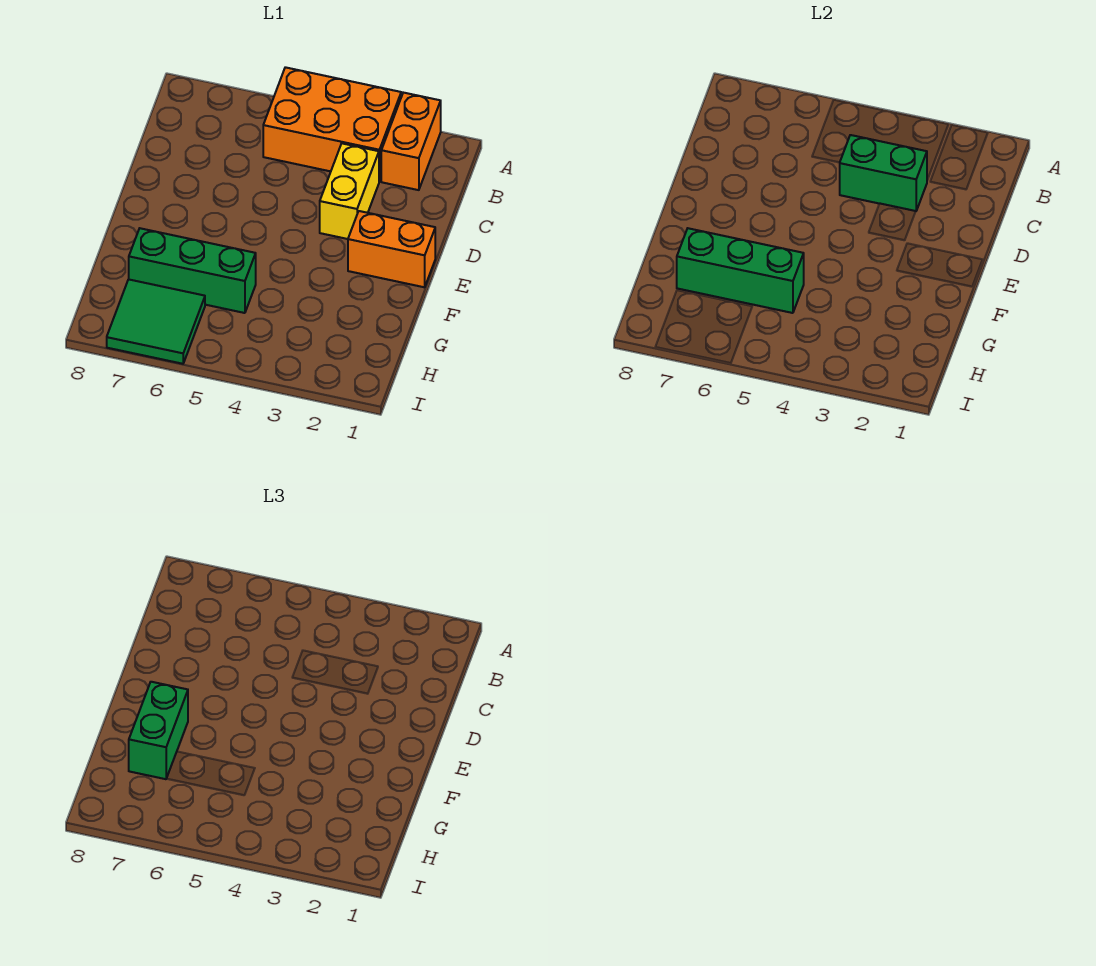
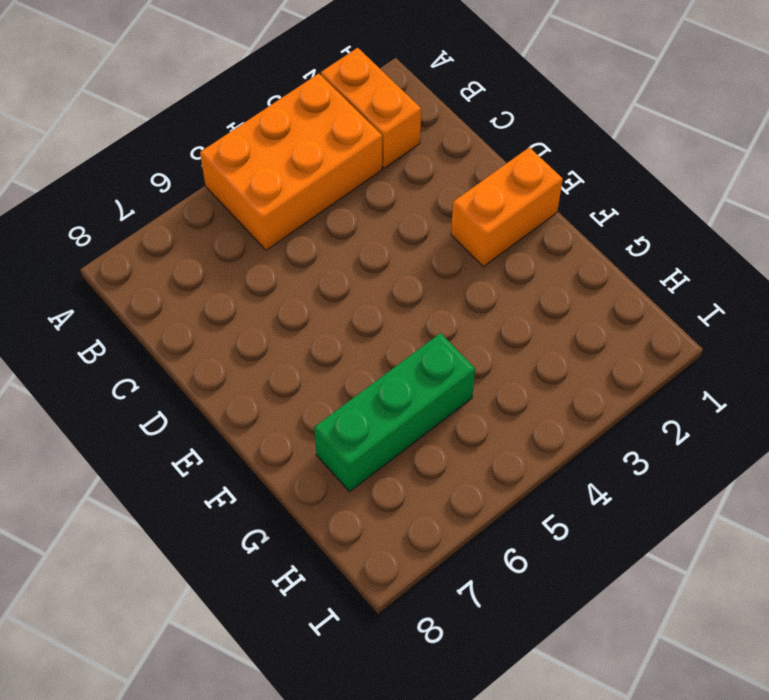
none -> yellow brick C3:D3 level 1
none -> green tile H6:I7 level 1

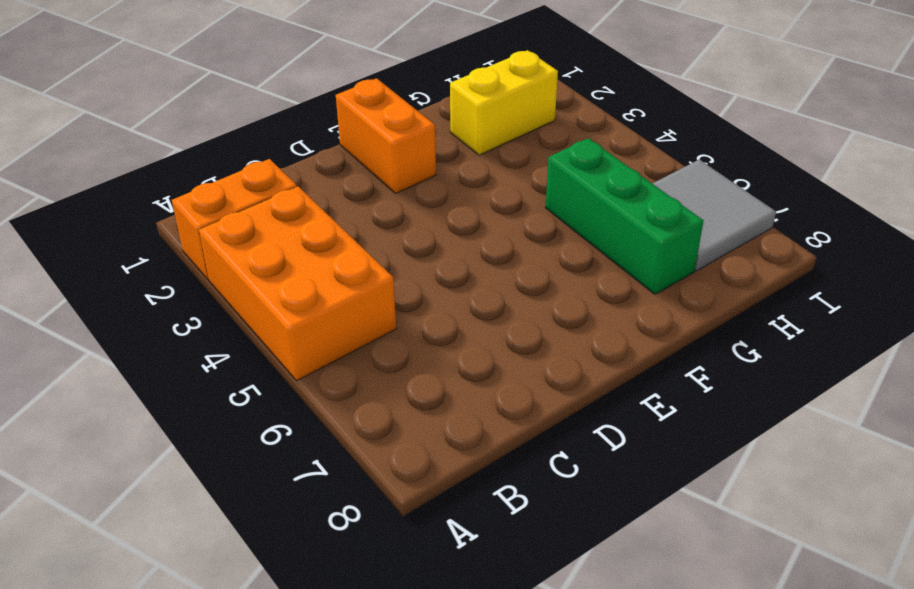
yellow brick G2:H2 level 1 -> yellow brick C3:D3 level 1
grey tile H6:I7 level 1 -> green tile H6:I7 level 1
none -> green brick C3:C4 level 2
none -> green brick G5:G7 level 2

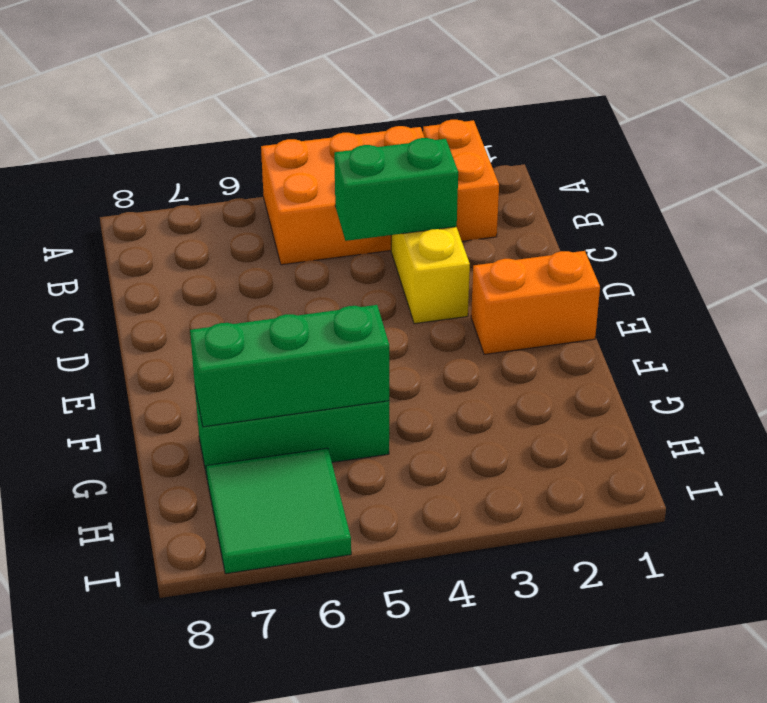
none -> green brick F7:G7 level 3

